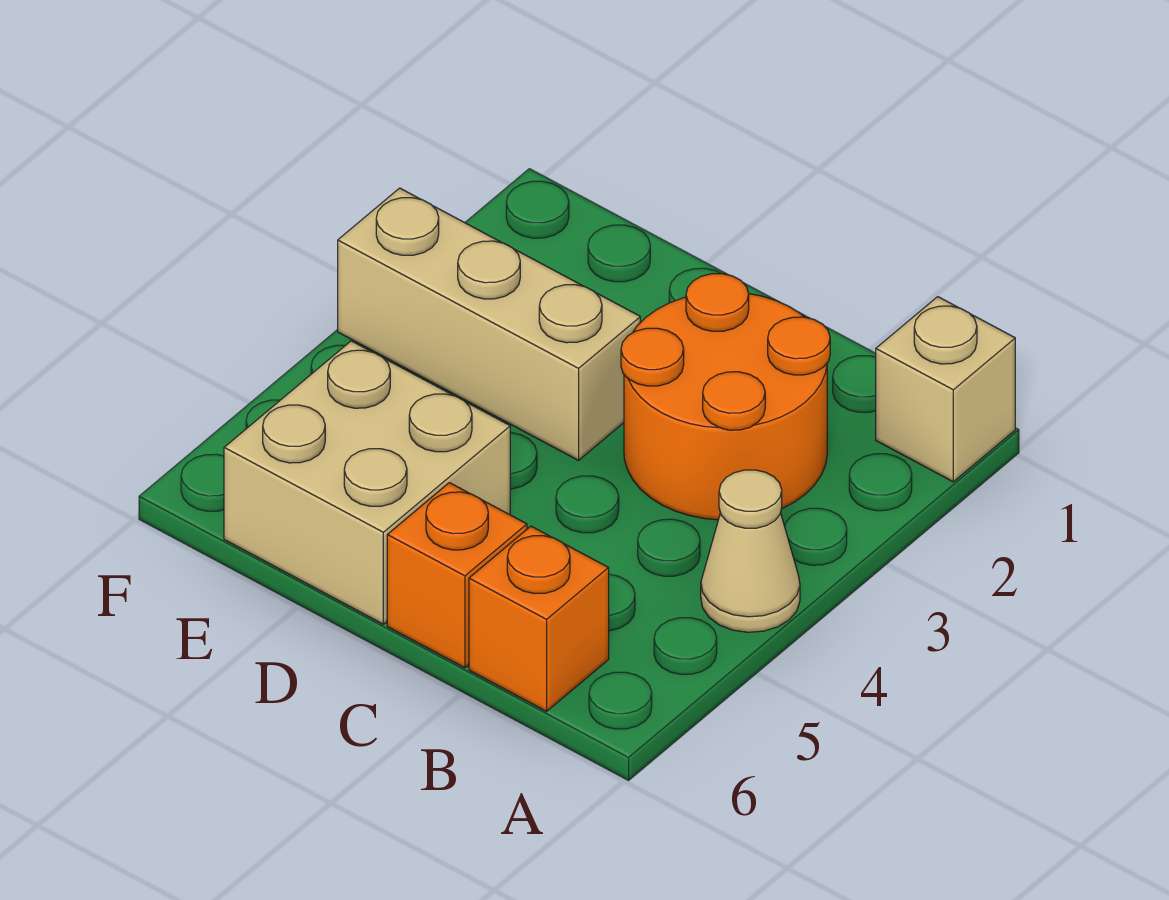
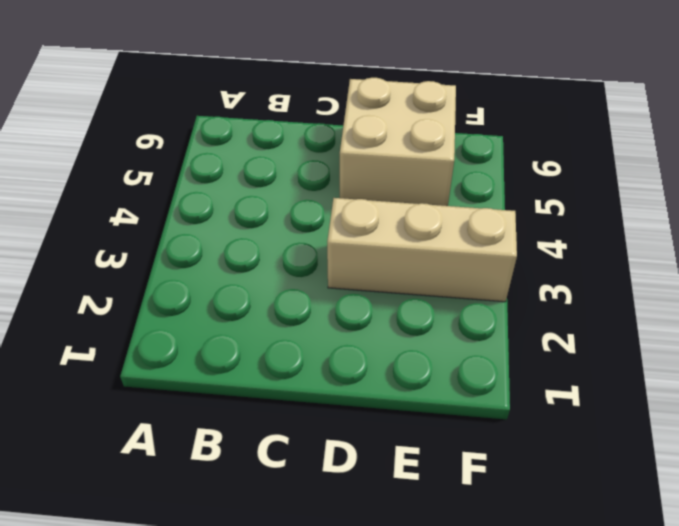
none -> tan brick A1 level 1
none -> tan cone A4 level 1

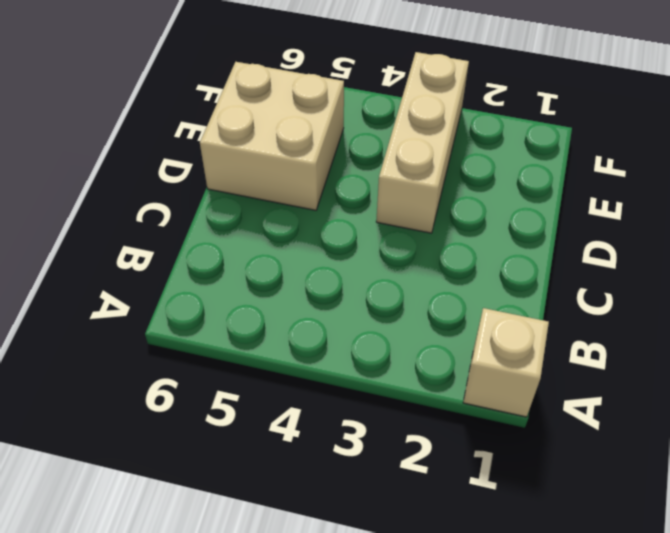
none -> tan cone A4 level 1
none -> orange round brick B2:C3 level 1

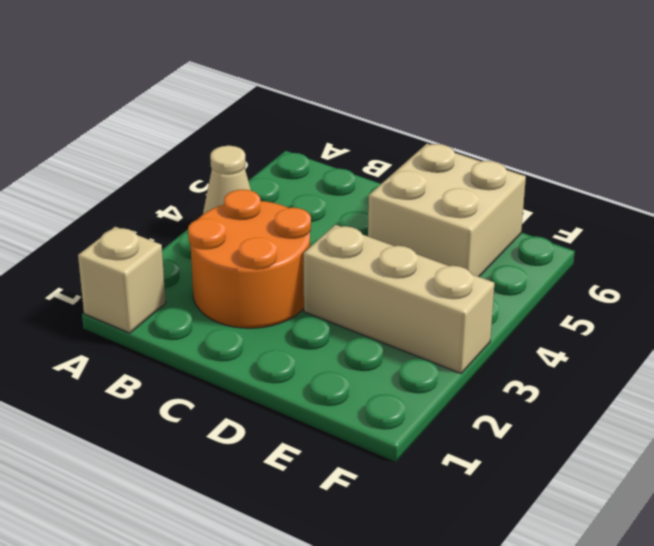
none -> orange brick B6 level 1
none -> orange brick C6 level 1

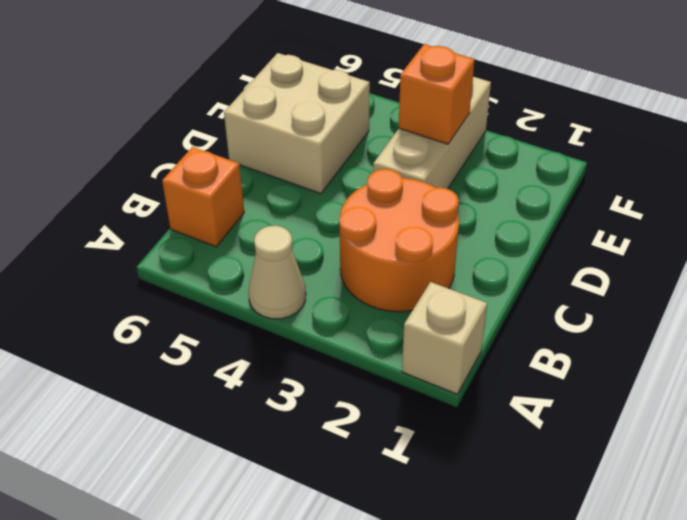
orange brick E3 level 2 -> orange brick C6 level 1

